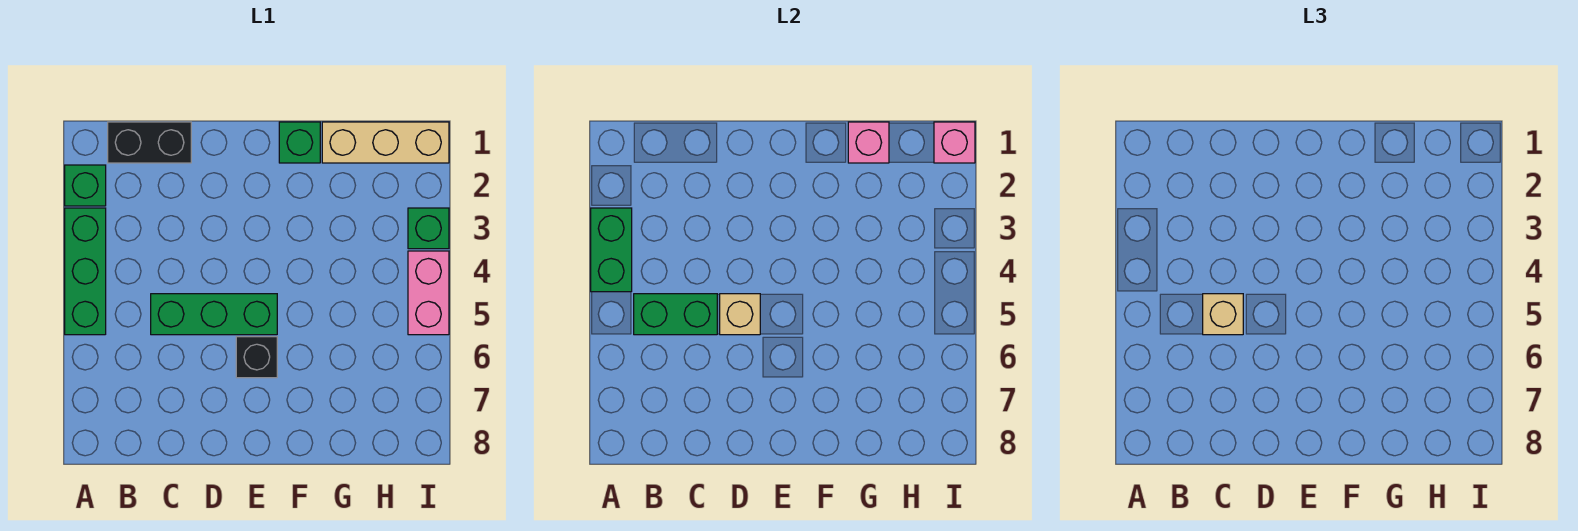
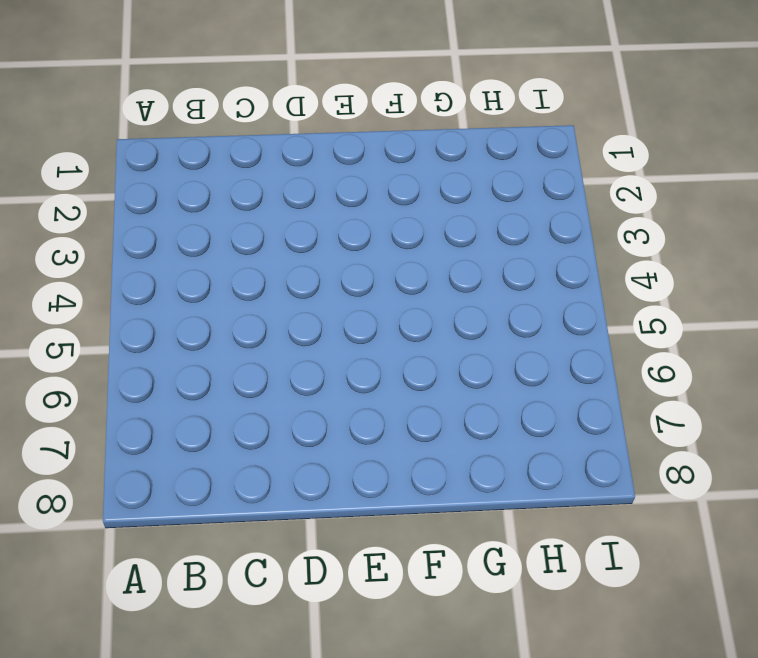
none -> green brick A2 level 1
none -> green brick A3:A5 level 1
none -> black brick B1:C1 level 1

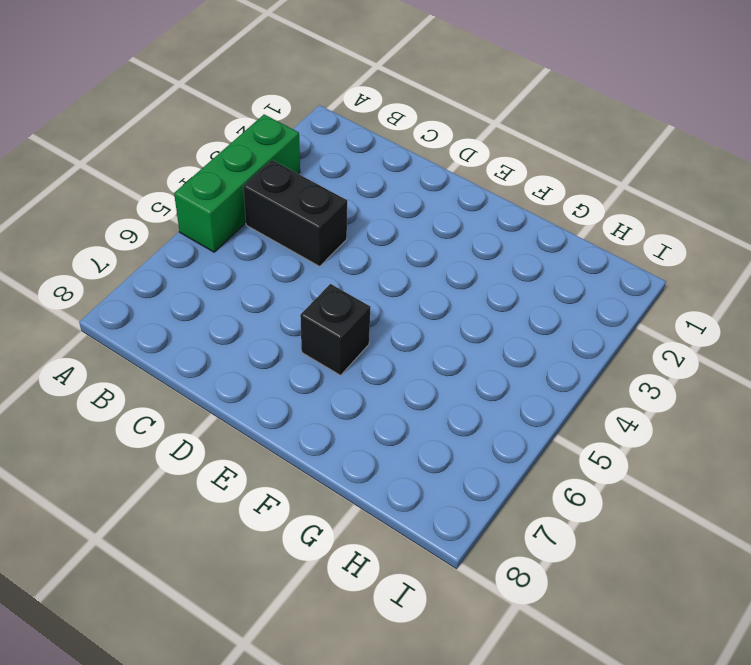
black brick B4:C4 level 1 -> black brick B1:C1 level 1
none -> green brick A2 level 1
none -> green brick C5:E5 level 1
none -> green brick F1 level 1

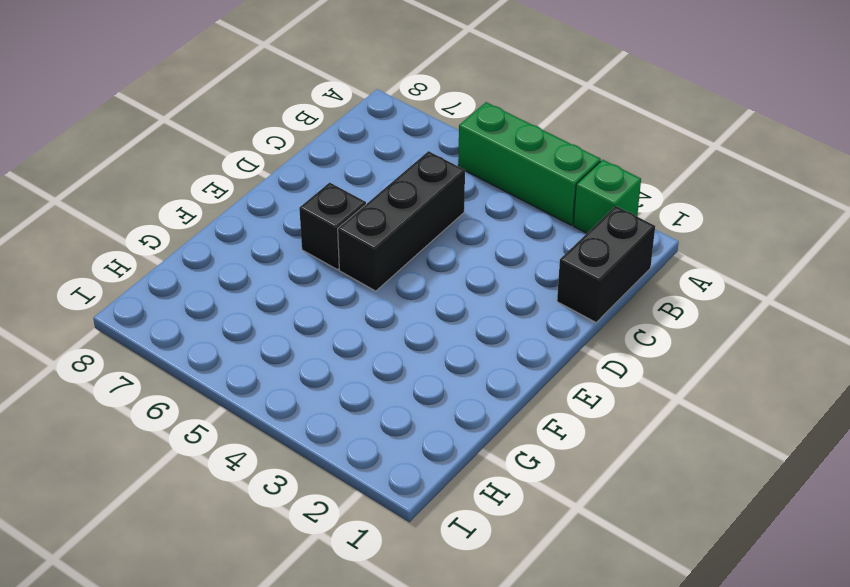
black brick C5:E5 level 1 -> green brick C5:E5 level 1
none -> green brick F1 level 1
none -> tan brick G1:I1 level 1
none -> green brick I3 level 1

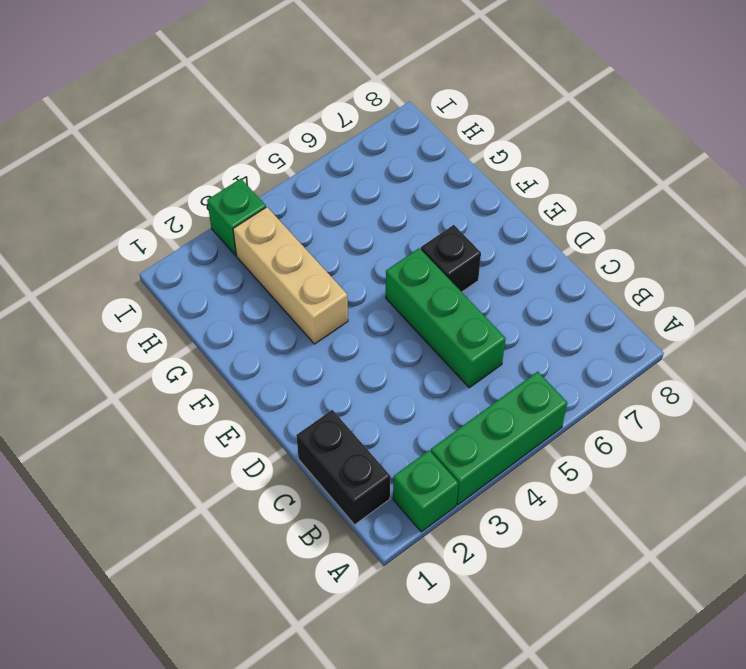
tan brick F3:H3 level 1 -> tan brick G1:I1 level 1
none -> green brick F1 level 1
none -> pink brick I4:I5 level 1
none -> green brick A3:A4 level 2

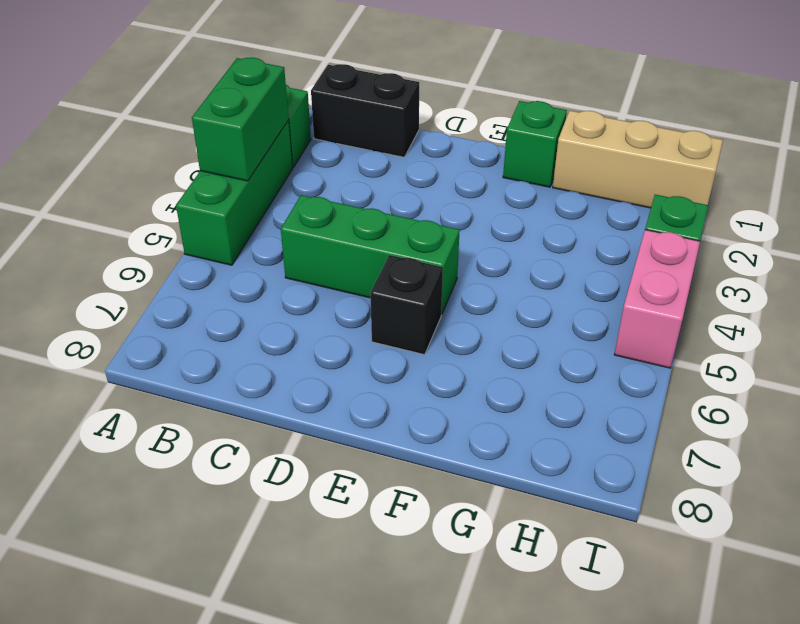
none -> green brick B5:C5 level 2
none -> tan brick D5 level 2
none -> pink brick G1 level 2

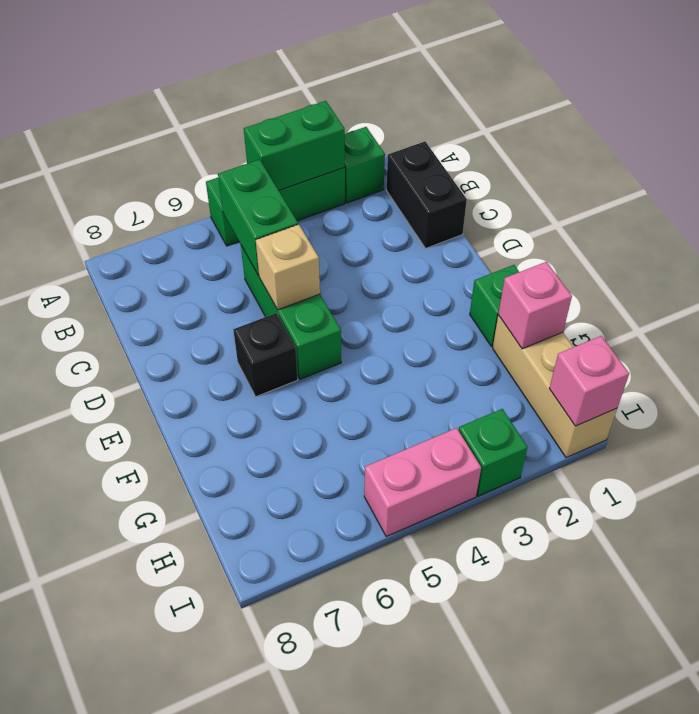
none -> tan brick C5 level 3

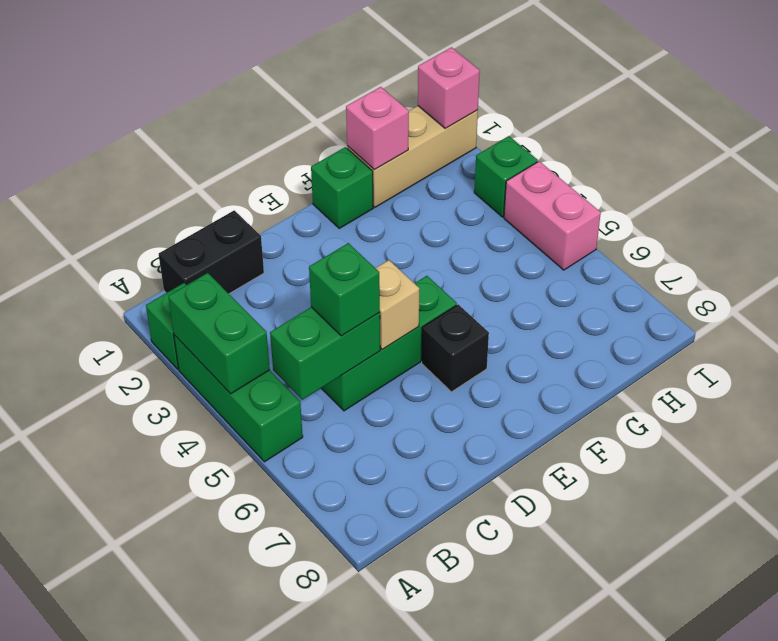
green brick C5 level 3 -> tan brick C5 level 3

